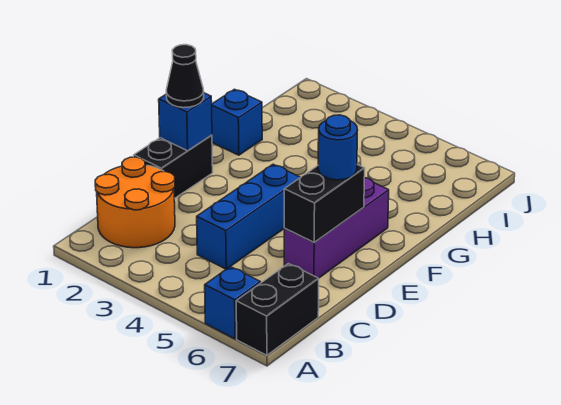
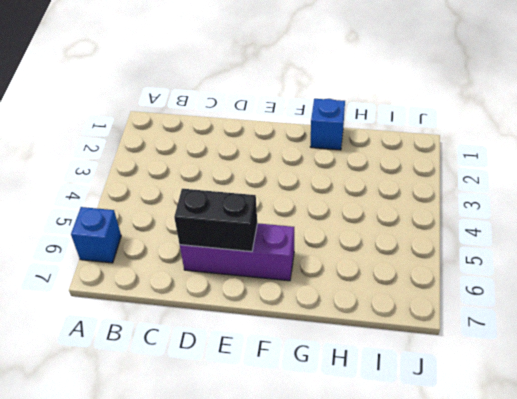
none -> black brick A7:B7 level 1
none -> orange round brick B1:C2 level 1

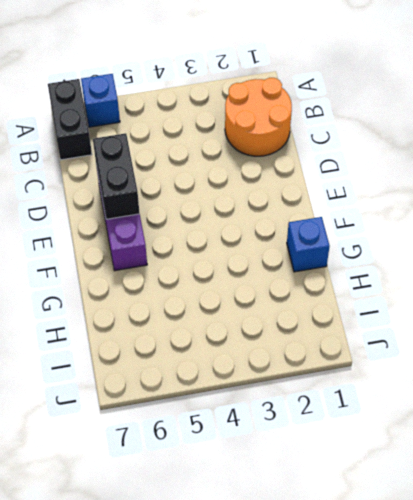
none -> blue brick C4:E4 level 1
none -> black brick D1:E1 level 1

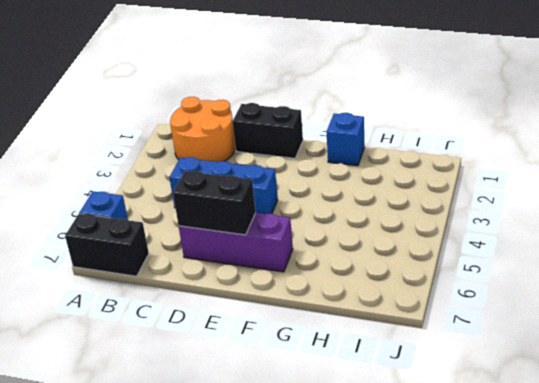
none -> blue brick E1 level 2
none -> black cone E1 level 3

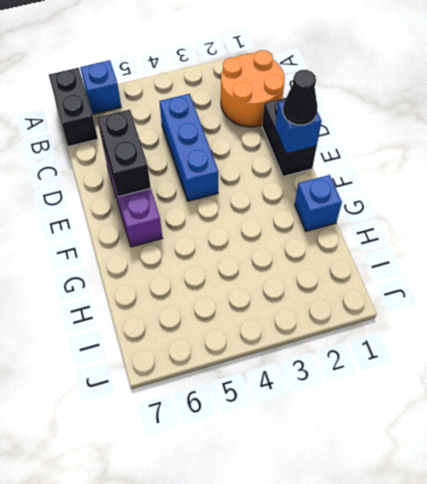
none -> blue round brick E6 level 3

